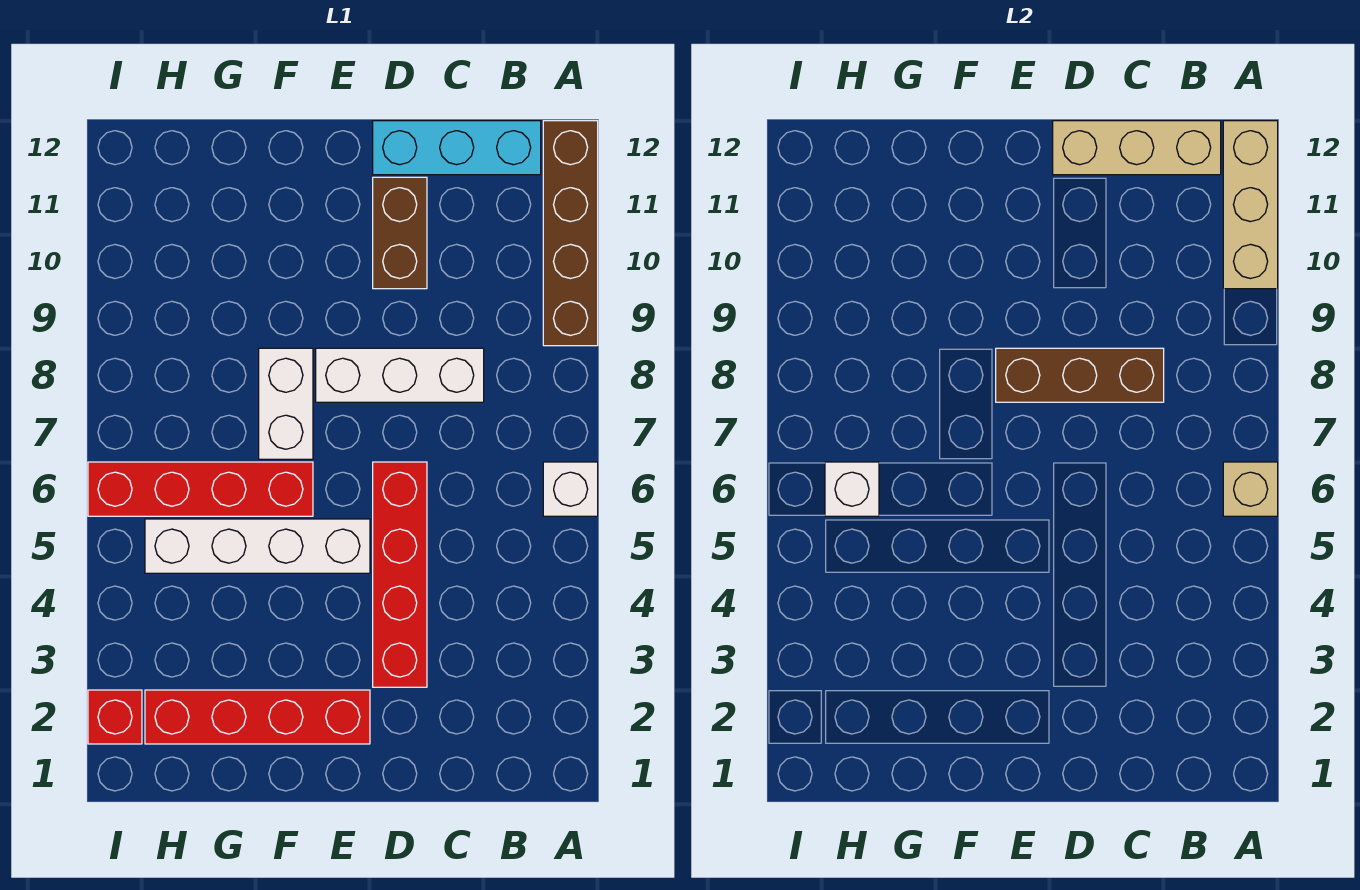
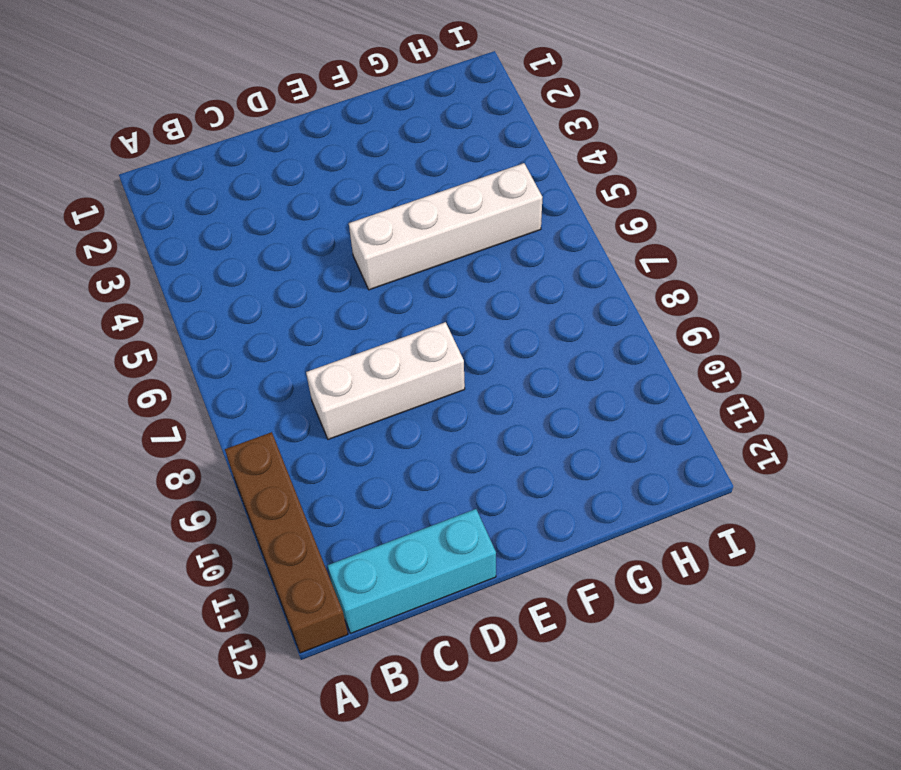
none -> white brick A6 level 1
none -> red brick D3:D6 level 1
none -> brown brick D10:D11 level 1

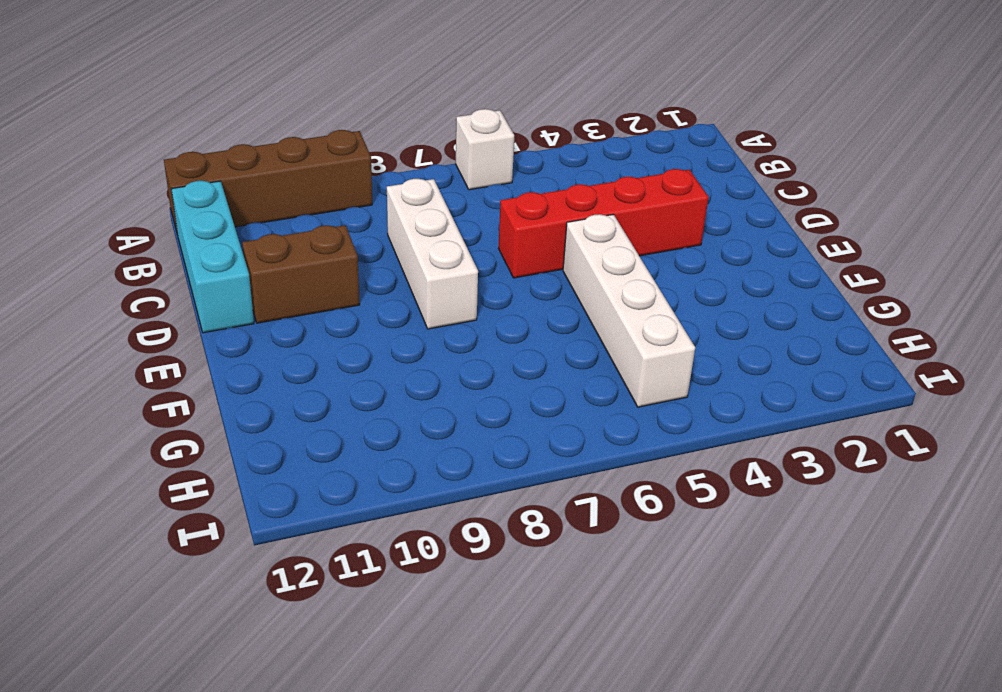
none -> red brick E2:H2 level 1
none -> red brick F6:I6 level 1
none -> white brick F7:F8 level 1

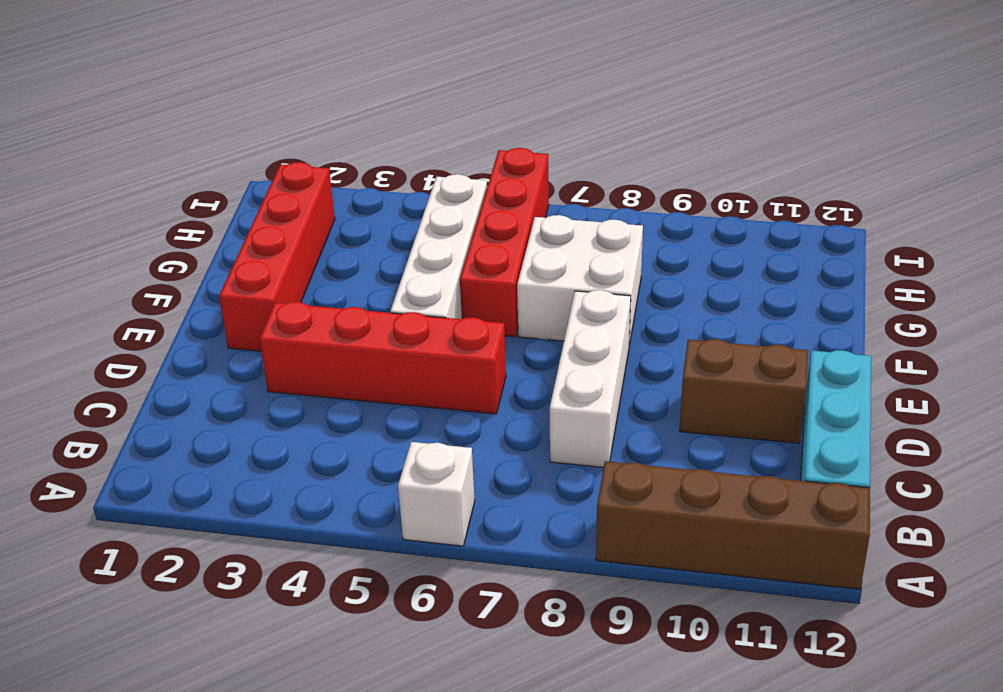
white brick F7:G8 level 1 -> white brick F7:F8 level 1
none -> red brick I2 level 1
none -> tan brick A6 level 2
none -> tan brick A10:A12 level 2

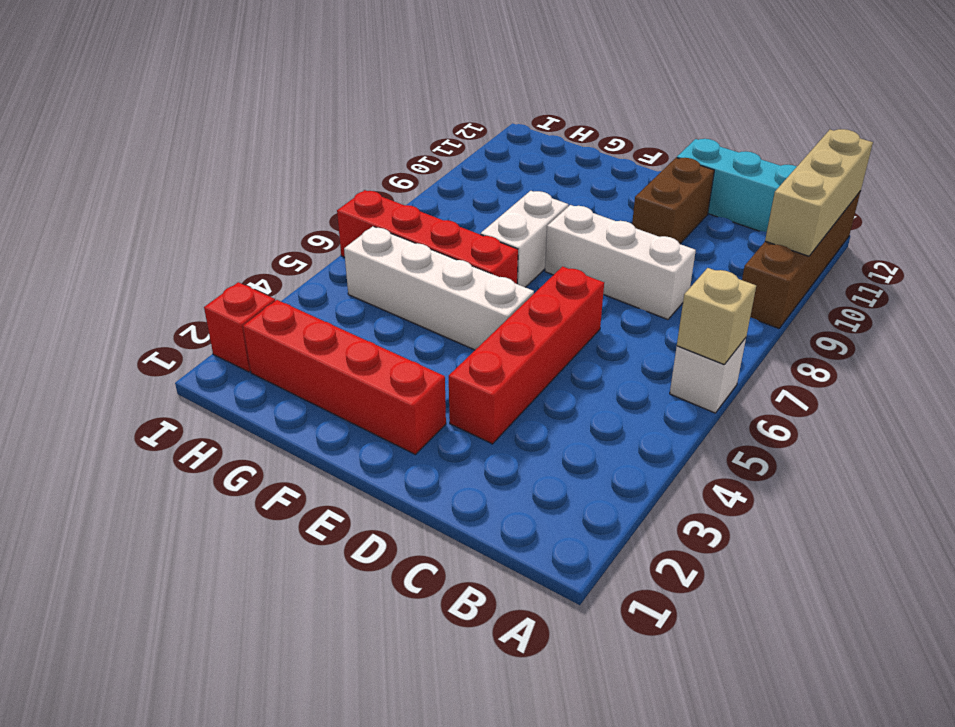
none -> tan brick B12:D12 level 2
none -> brown brick C8:E8 level 2
none -> white brick H6 level 2

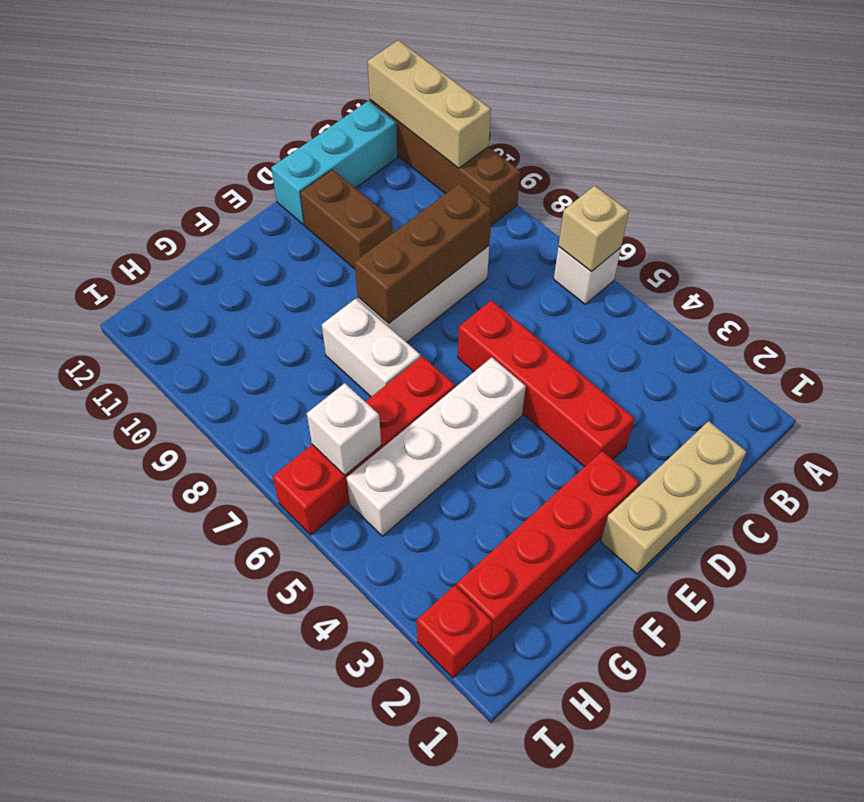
tan brick C1:E1 level 1 -> tan brick B12:D12 level 2

